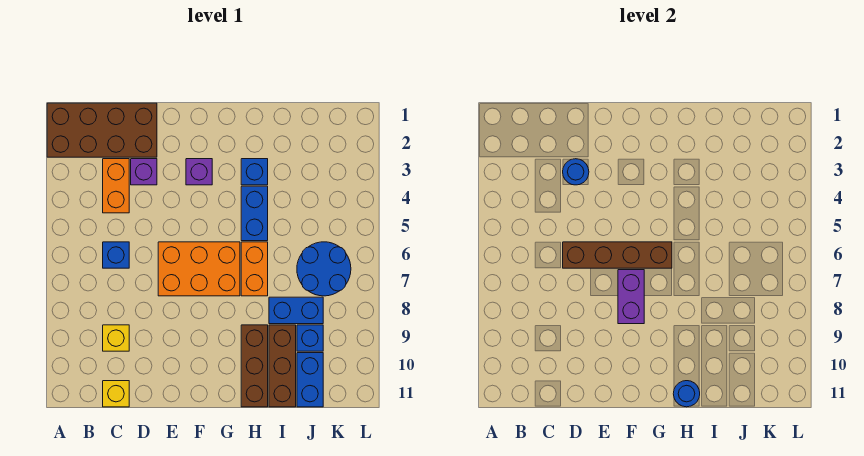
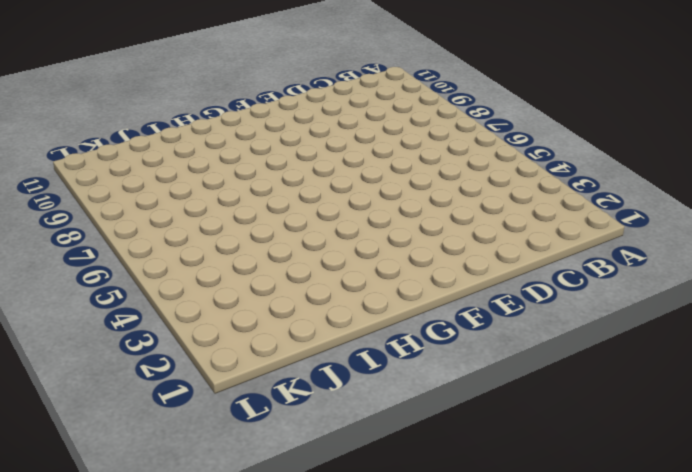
none -> brown brick A1:D2 level 1
none -> orange brick C3:C4 level 1
none -> blue brick C6 level 1

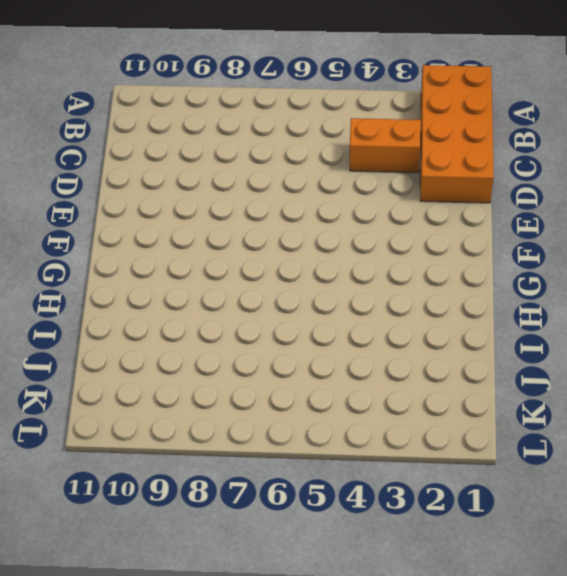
orange brick A1:D2 level 1 -> brown brick A1:D2 level 1
none -> blue brick C6 level 1
none -> yellow brick C9 level 1
none -> yellow brick C11 level 1

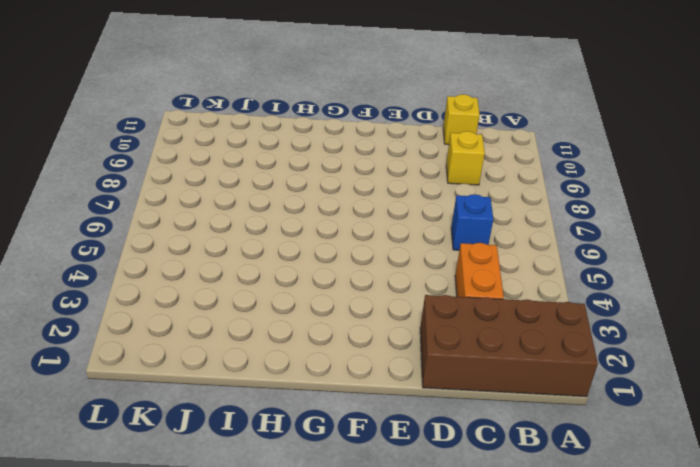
none -> purple brick D3 level 1
none -> orange brick E6:G7 level 1
none -> purple brick F3 level 1

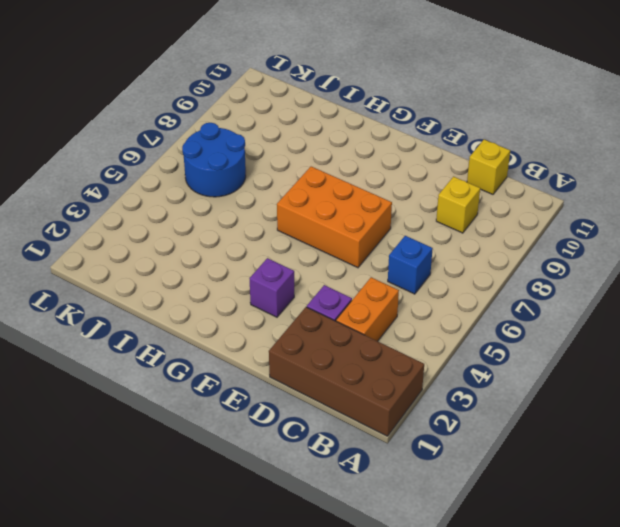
none -> blue brick H3 level 1
none -> blue brick H4:H5 level 1
none -> orange brick H6:H7 level 1

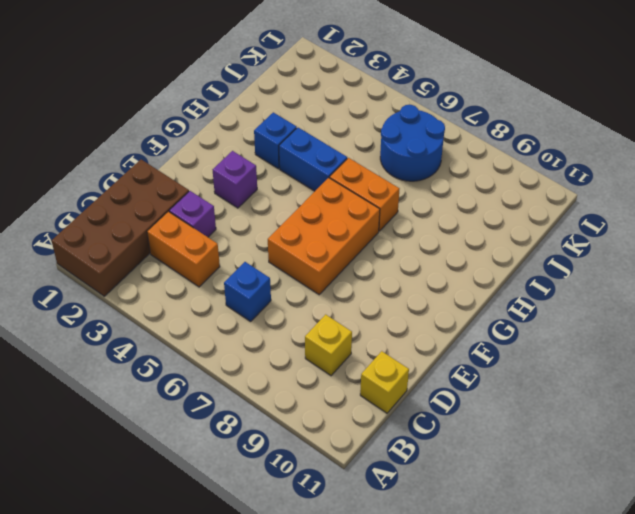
none -> brown brick H9:H11 level 1
none -> blue brick I8:J8 level 1
none -> brown brick I9:I11 level 1

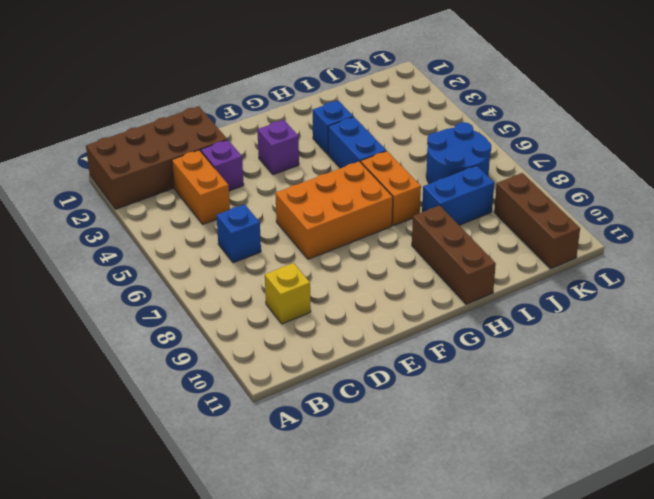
brown brick K9:K11 level 1 -> brown brick I9:I11 level 1
none -> yellow brick C11 level 1
none -> blue brick J9 level 1
none -> blue brick J10:J11 level 1

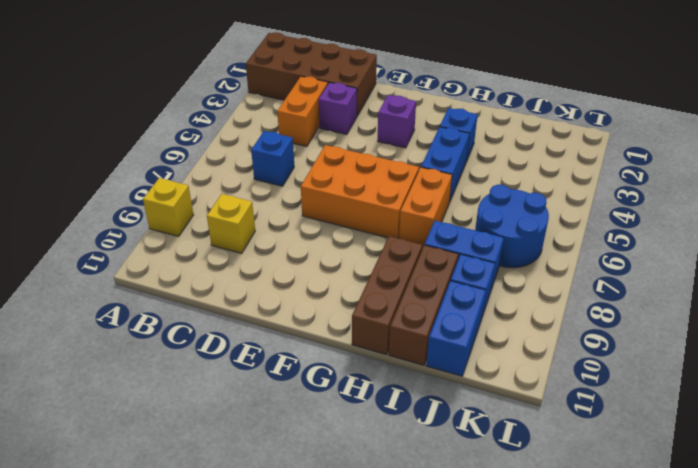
yellow brick A9 level 1 -> yellow brick C11 level 1
none -> blue round brick D3 level 2
none -> brown brick D6:G6 level 2
none -> purple brick F7:F8 level 2

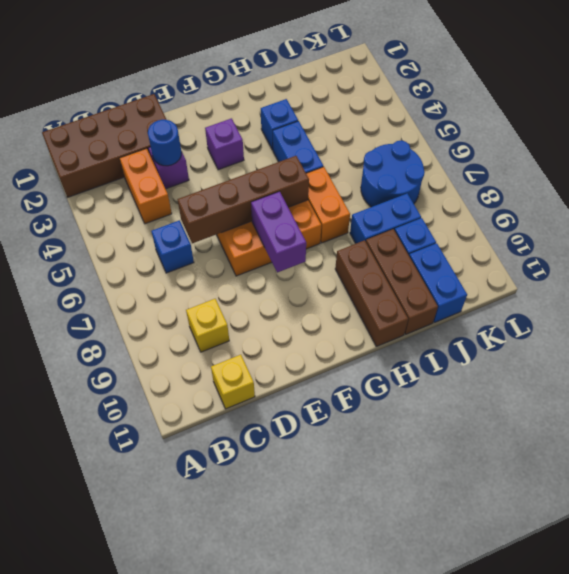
none -> blue round brick H11 level 2

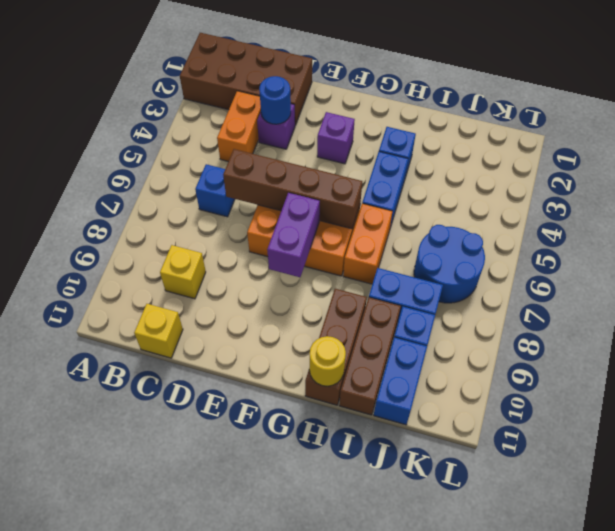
yellow round brick H11 level 2 -> blue round brick H11 level 2

